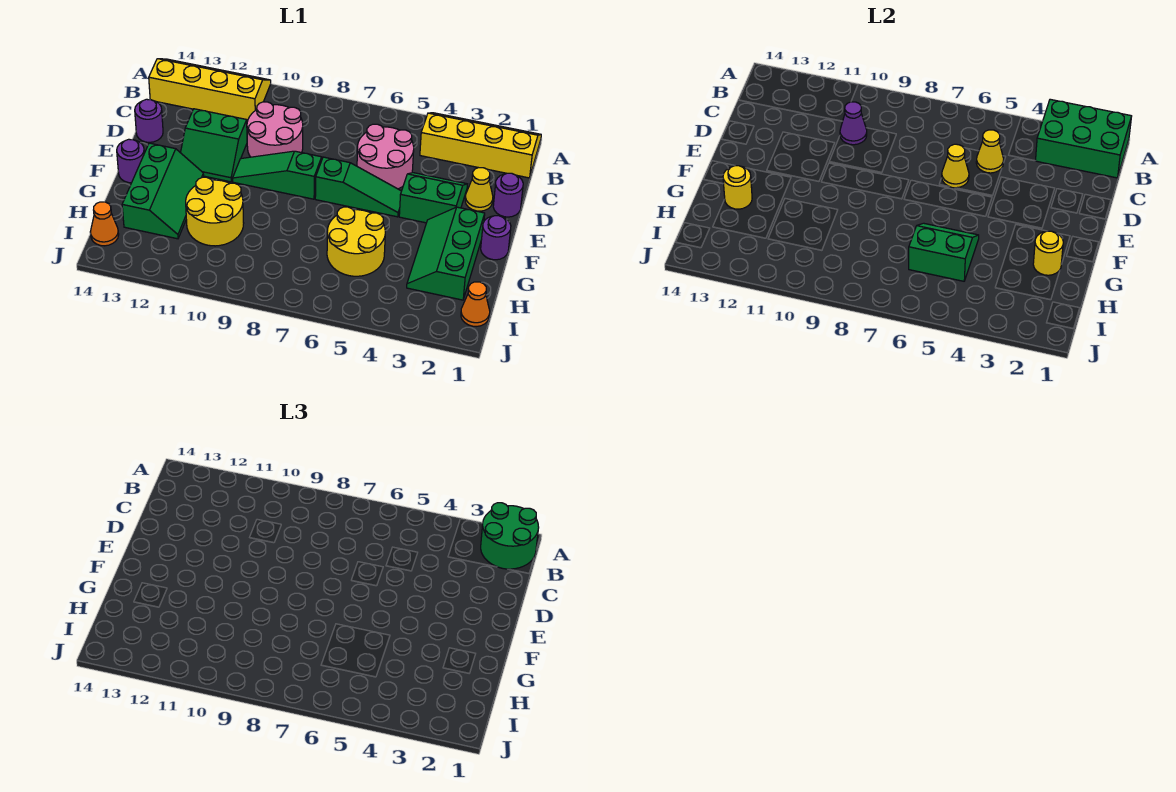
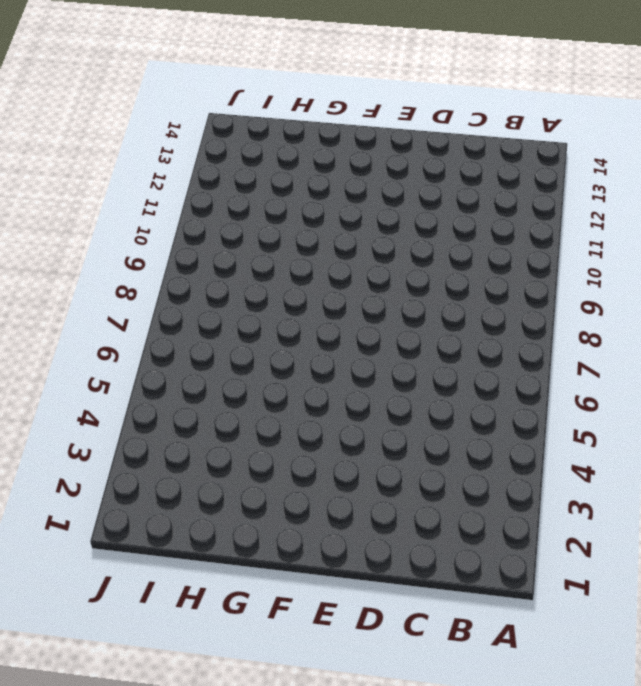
none -> yellow slope A1:B4 level 1 top B
none -> yellow slope A11:B14 level 1 top B
none -> pink round brick C5:D6 level 1

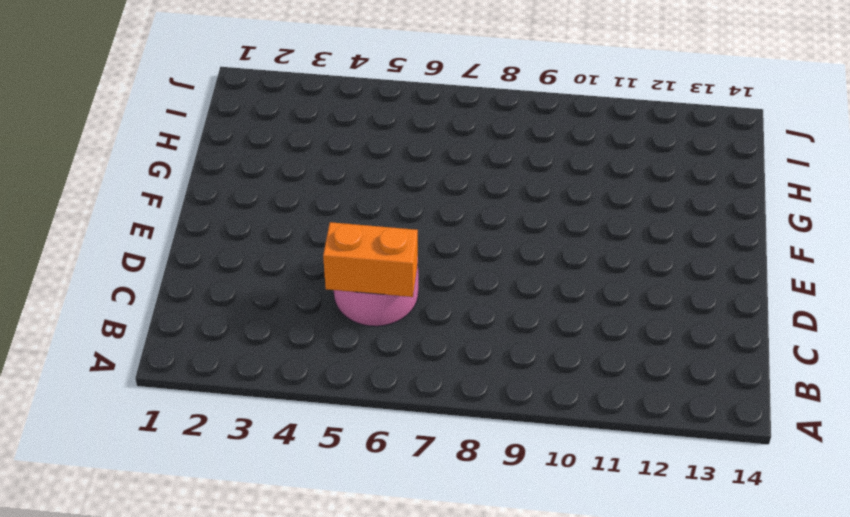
orange brick C5:C6 level 2 -> yellow cone C5 level 2
none -> yellow slope A1:B4 level 1 top B
none -> yellow slope A11:B14 level 1 top B
none -> pink round brick C9:D10 level 1

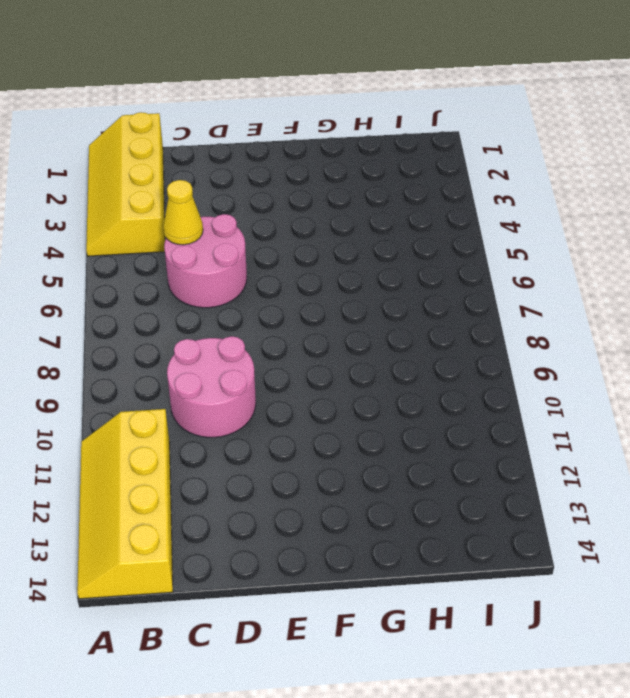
none -> purple round brick D1 level 1
none -> yellow cone D2 level 1
none -> green slope D3:E4 level 1 top E

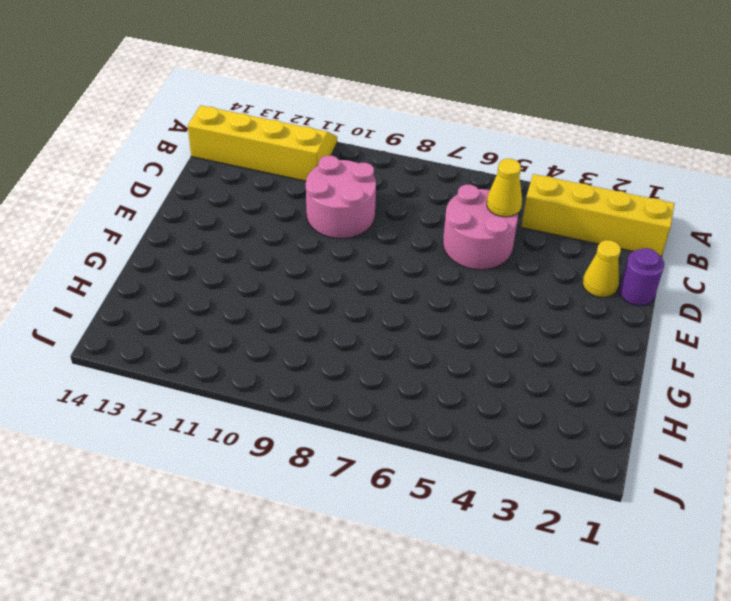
none -> green slope D3:E4 level 1 top E
none -> green slope D11:E12 level 1 top D
none -> purple round brick D14 level 1

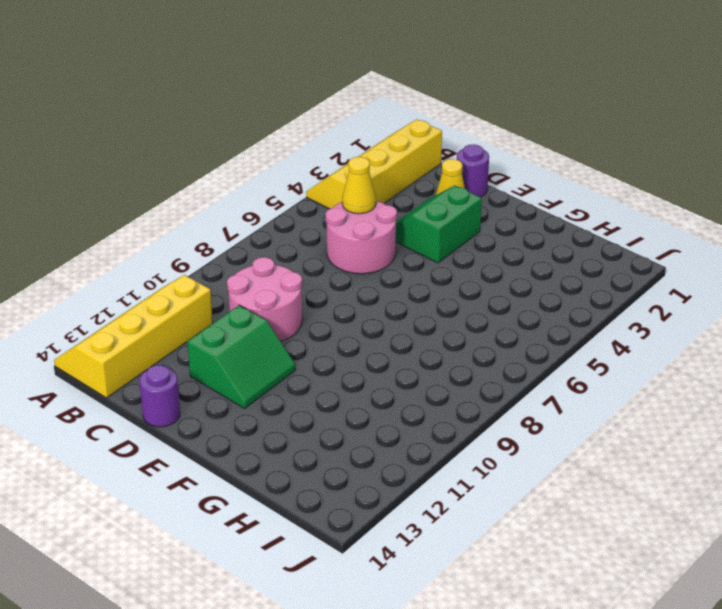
none -> green slope E5:E7 level 1 top 7
none -> green slope E8:E10 level 1 top 8
none -> purple round brick F1 level 1

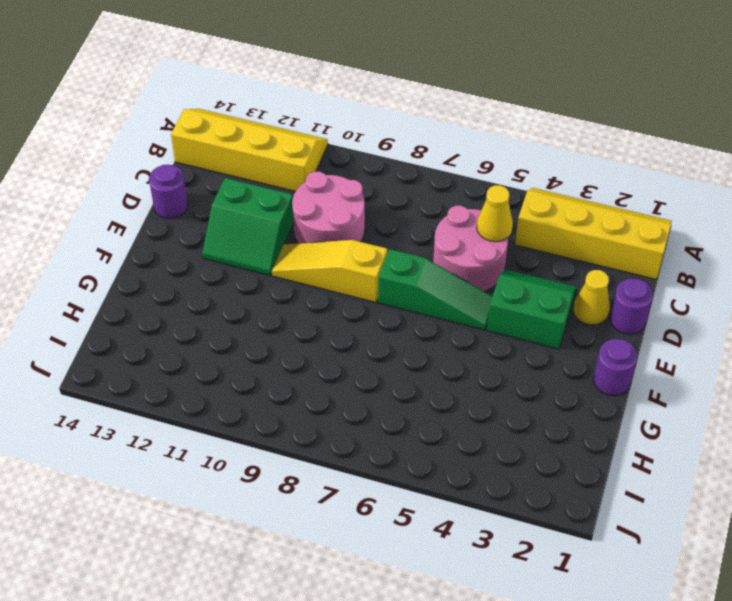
yellow slope E8:E10 level 1 top 8 -> green slope E8:E10 level 1 top 8
none -> green slope F2:H3 level 1 top 2
none -> green slope F12:H13 level 1 top 13
none -> purple round brick F14 level 1

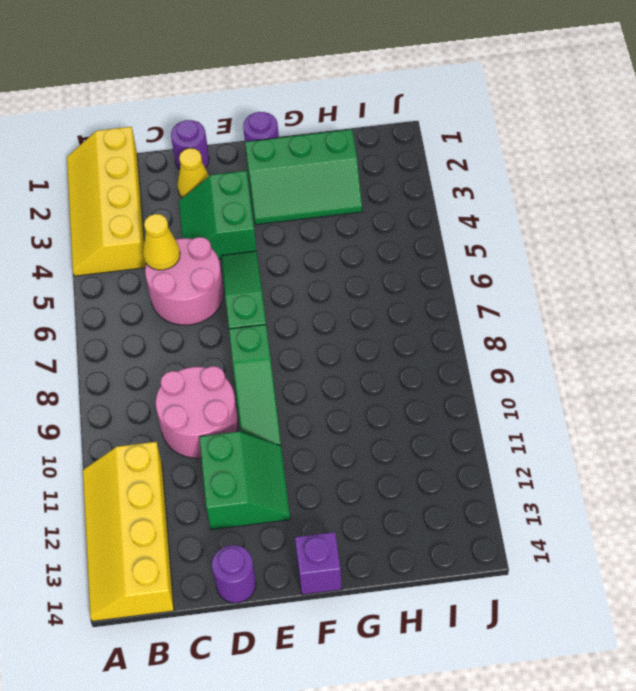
purple brick F14 level 1 -> purple round brick F14 level 1
none -> green slope F12:H13 level 1 top 13
none -> yellow round brick G5:H6 level 1
none -> yellow round brick G10:H11 level 1

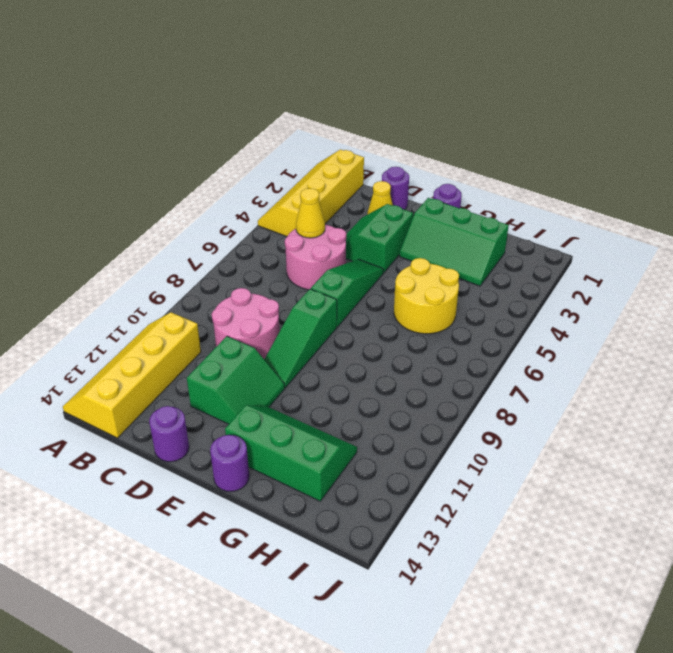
none -> yellow round brick G10:H11 level 1
none -> orange cone I1 level 1
none -> orange cone I14 level 1

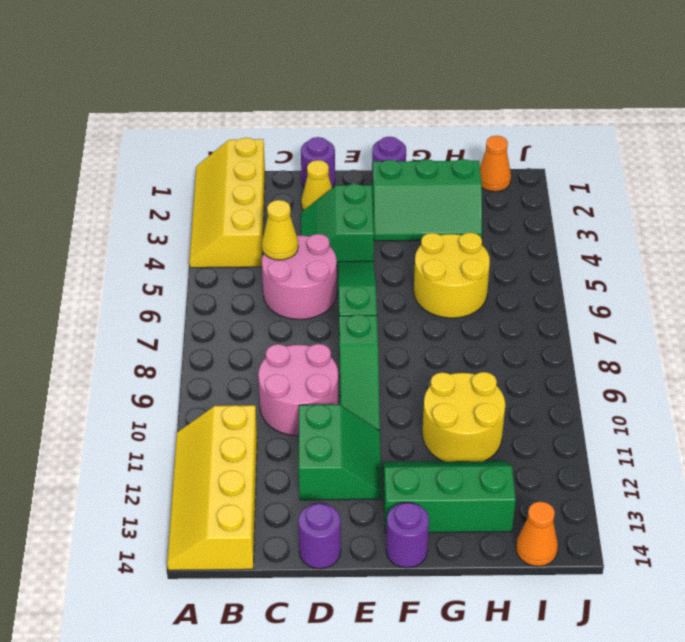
none -> green brick A1:B3 level 2
none -> purple cone C10 level 2
none -> yellow cone D6 level 2

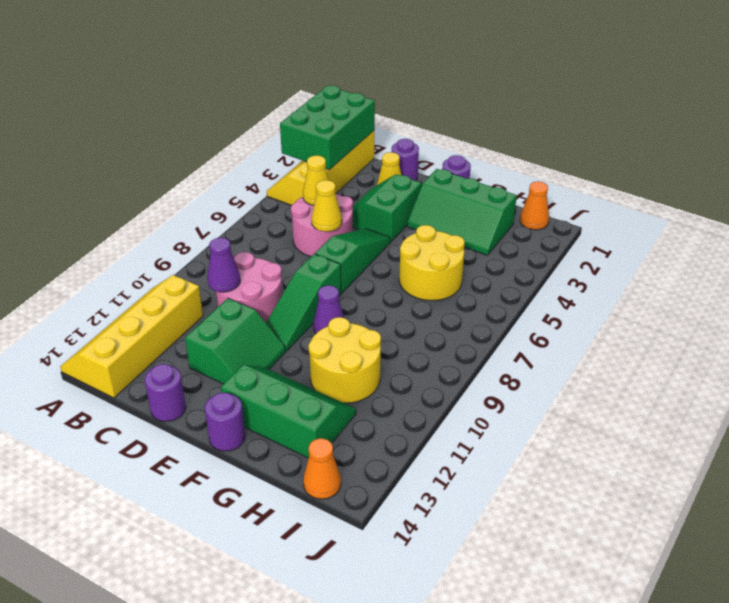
purple cone F9 level 1 -> none
none -> yellow round brick G2 level 2
none -> green slope G5:H6 level 2 top H
none -> yellow round brick G13 level 2

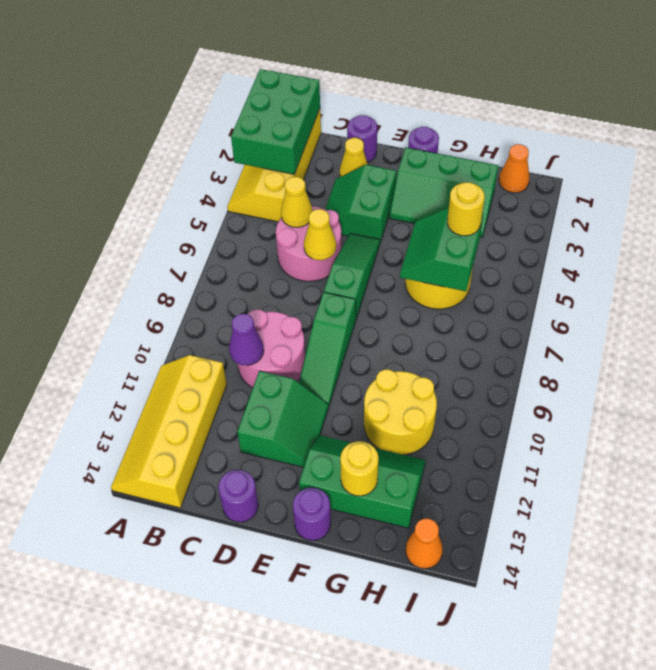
yellow round brick H5 level 3 -> yellow round brick G2 level 2
none -> green round brick A1:B2 level 3

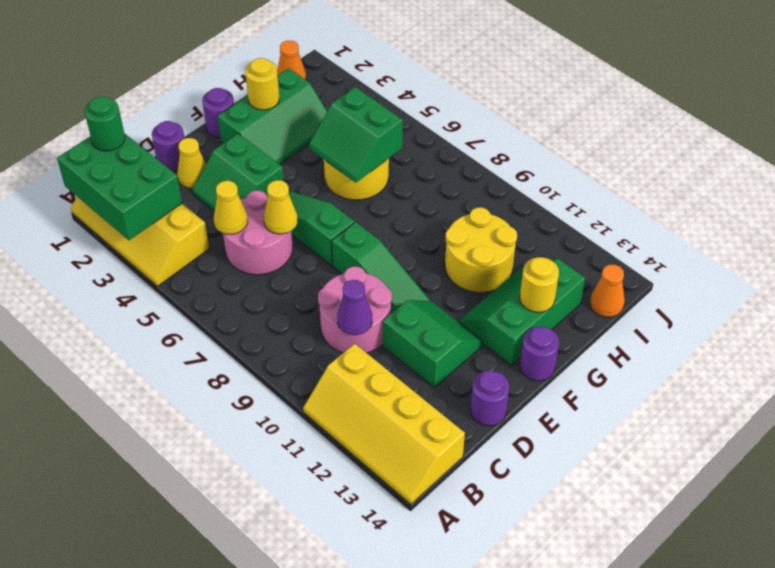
green round brick B1 level 3 -> green round brick A1:B2 level 3

